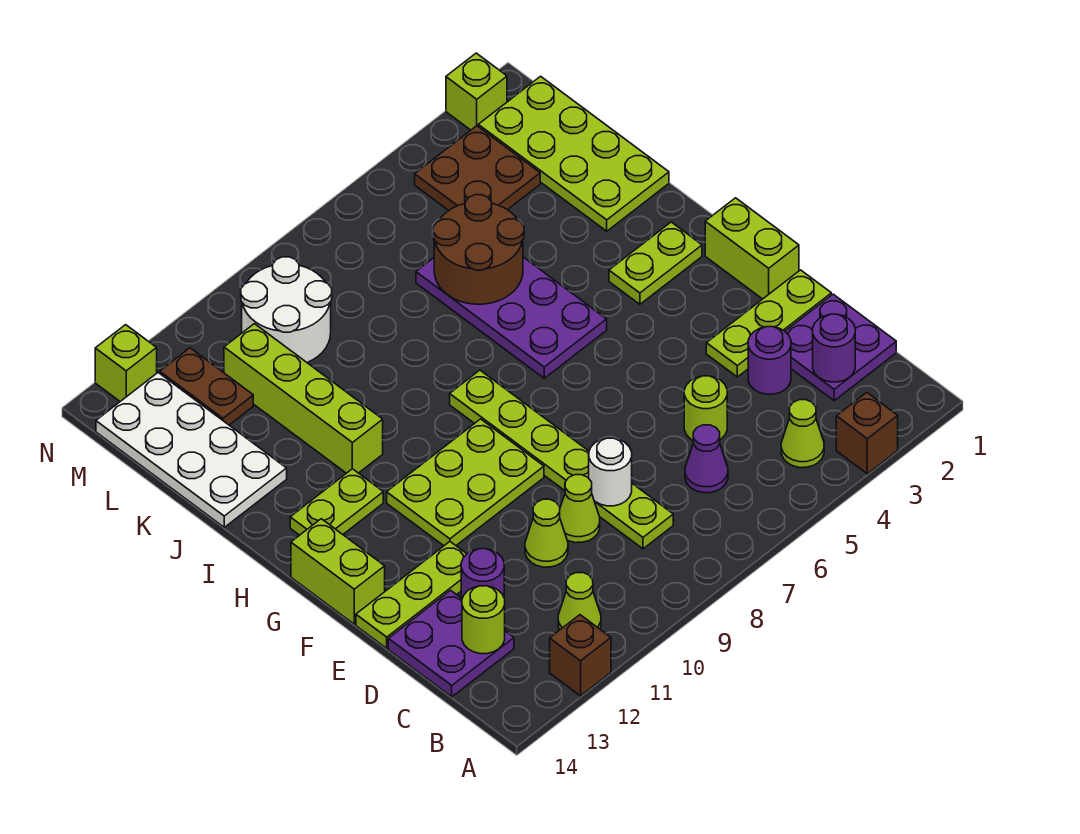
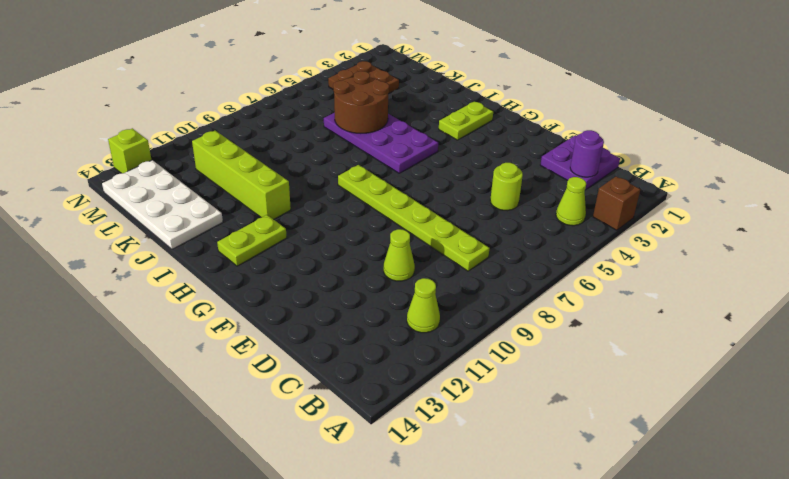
none -> brown brick A12 level 1
none -> purple cone C6 level 1
none -> purple plate C13:D14 level 1
none -> purple round brick D3 level 1

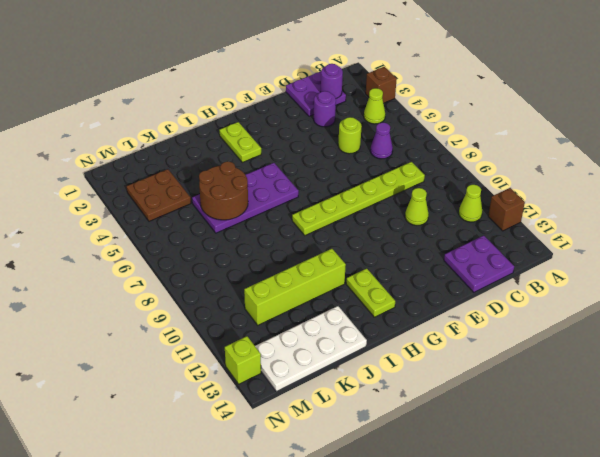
none -> lime cone D9 level 1
none -> purple round brick D12 level 1
none -> lime plate E1:E3 level 1
none -> lime plate E12:E14 level 1

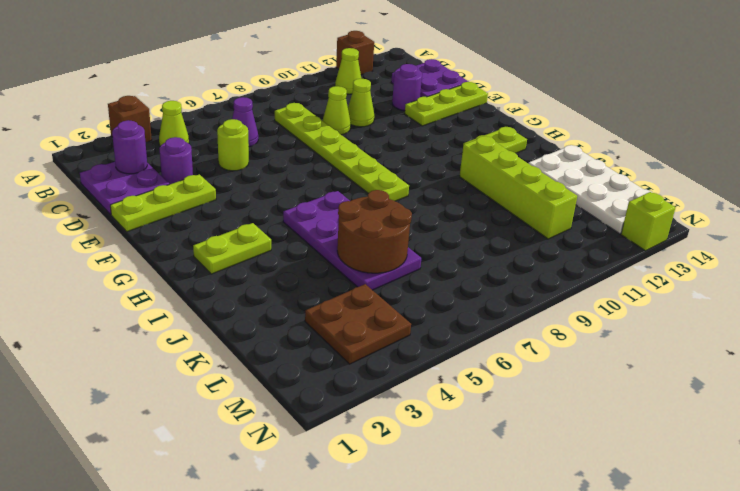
none -> lime brick F1:G1 level 1
none -> lime plate F9:G11 level 1
none -> lime brick F14:G14 level 1
none -> lime plate J1:M2 level 1

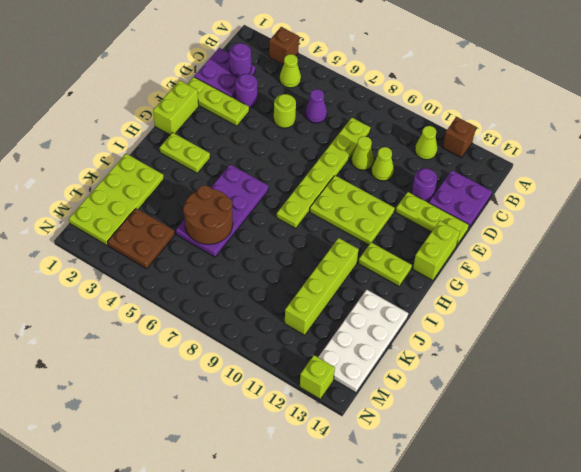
none -> white round brick L9:M10 level 1
none -> brown plate L12:M12 level 1
none -> lime brick N2 level 1
none -> lime round brick C13 level 2

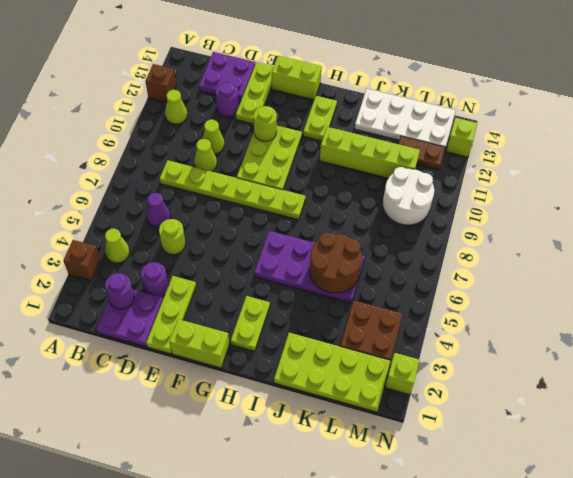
lime round brick F11 level 2 -> lime round brick C13 level 2
none -> white round brick D8 level 2

